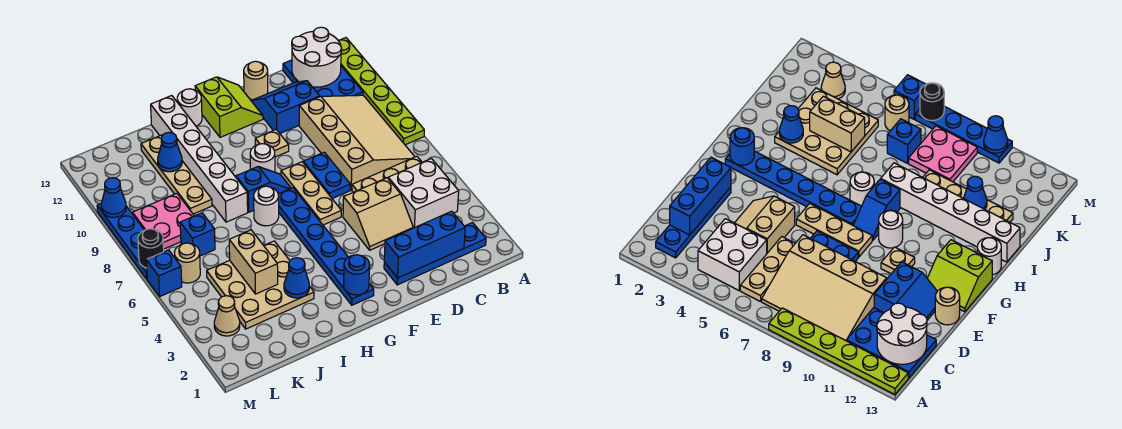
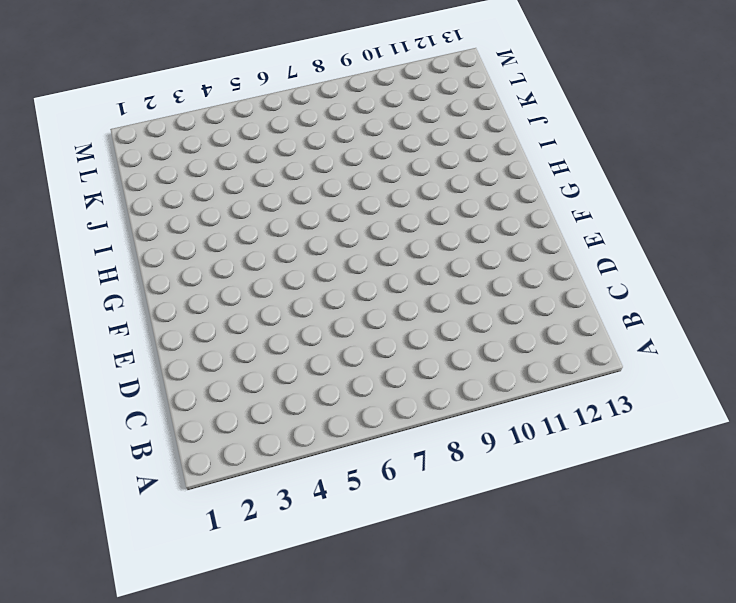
none -> lime plate A8:A13 level 1
none -> blue plate B2:E2 level 1
none -> white brick B4:C5 level 1
none -> tan plate B6:D6 level 1

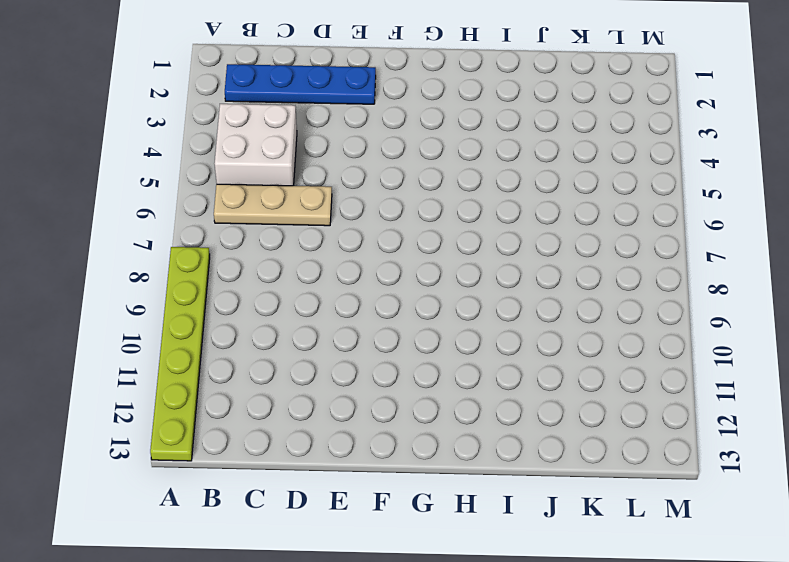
none -> tan slope B7:D10 level 1 top D
none -> blue plate B11:C13 level 1
none -> tan slope D4:E5 level 1 top 5
none -> blue slope D11:E12 level 1 top 11

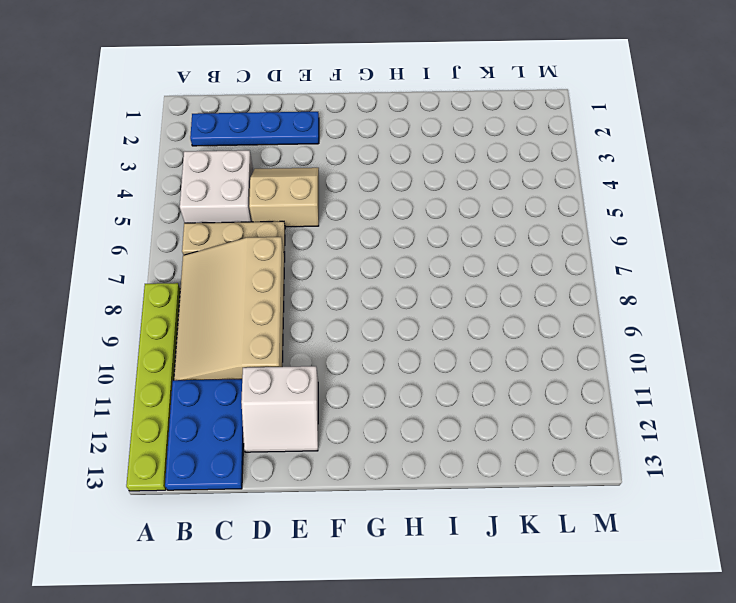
white slope D11:E12 level 1 top 11 -> blue slope D11:E12 level 1 top 11
none -> blue plate E7:E8 level 1
none -> tan round brick E13 level 1
none -> tan plate F6:F8 level 1
none -> tan plate F10 level 1

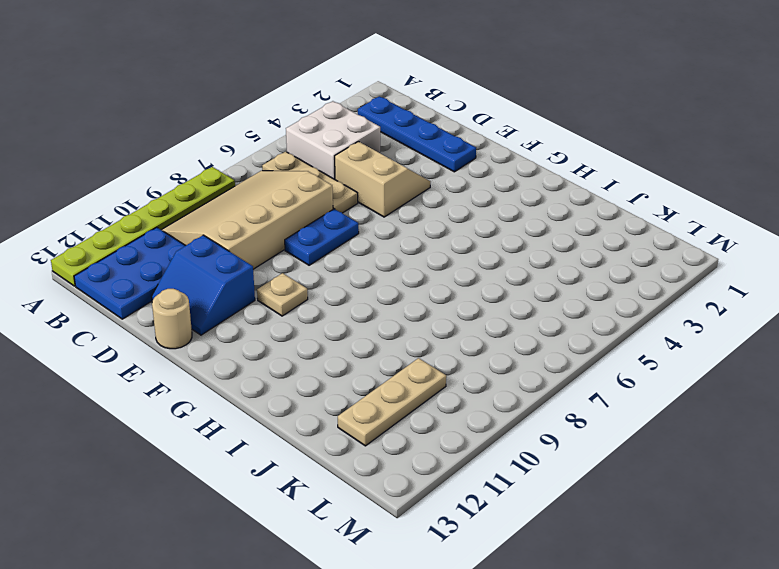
tan plate K10:K12 level 1 -> tan plate F6:F8 level 1
none -> lime slope F12:G13 level 1 top G
none -> blue plate G2:G7 level 1
none -> blue slope G8:H8 level 1 top H
none -> white round brick G9 level 1

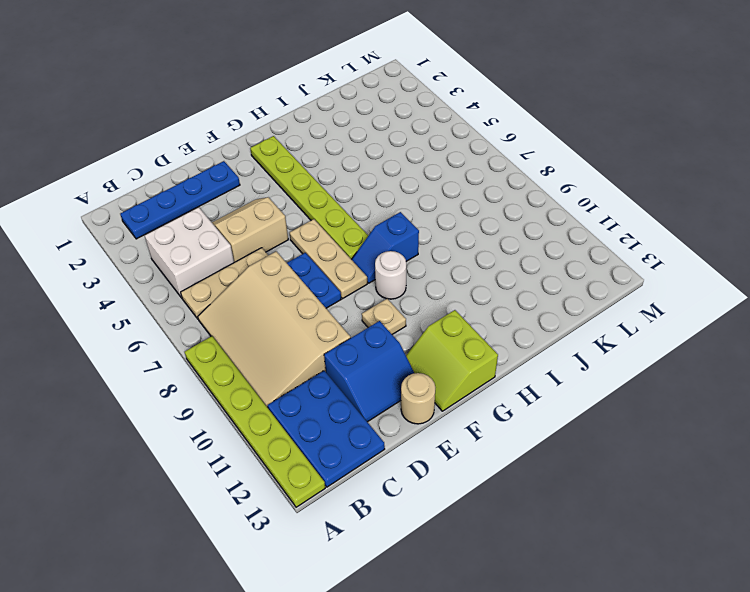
lime plate G2:G7 level 1 -> blue plate G2:G7 level 1
none -> white round brick H7 level 1
none -> white round brick H13 level 1
none -> tan plate I3:K5 level 1
none -> white brick I8:I13 level 1

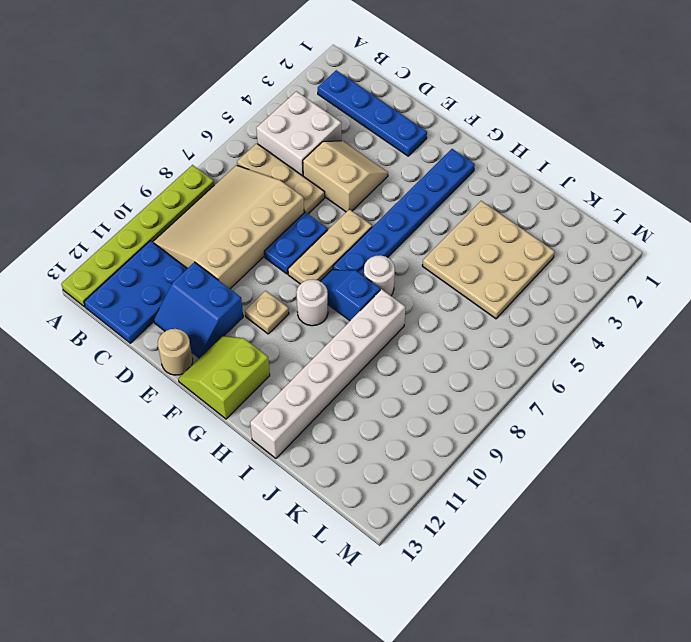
none -> white round brick H13 level 1
none -> tan plate J9:J12 level 1
none -> blue brick K7 level 1
none -> pink plate K8:L9 level 1

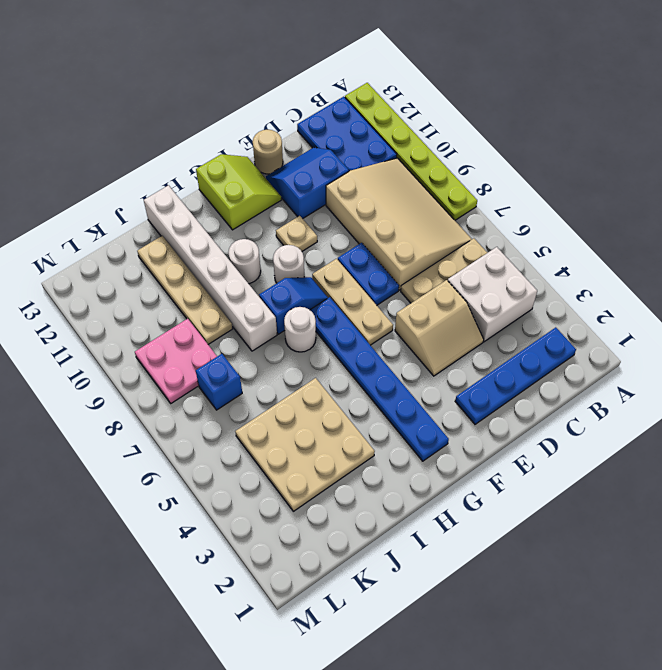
white round brick H10 level 1 -> white round brick H13 level 1
none -> tan cone L3 level 1
none -> tan round brick L6 level 1
none -> blue brick M6 level 1
none -> blue plate M7:M10 level 1

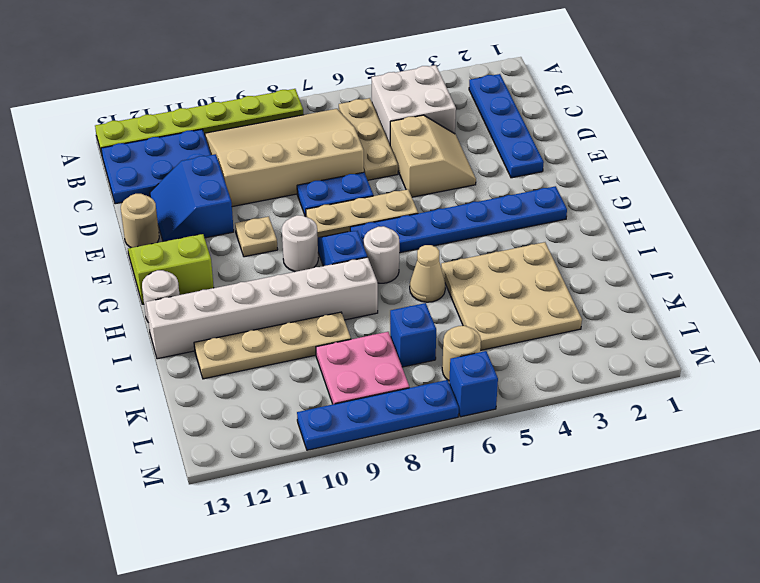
tan cone I6 level 1 -> tan cone L3 level 1
none -> white round brick B12:C13 level 2
none -> blue brick C2:E2 level 2
none -> blue round brick G2 level 2
none -> blue cone I3 level 2

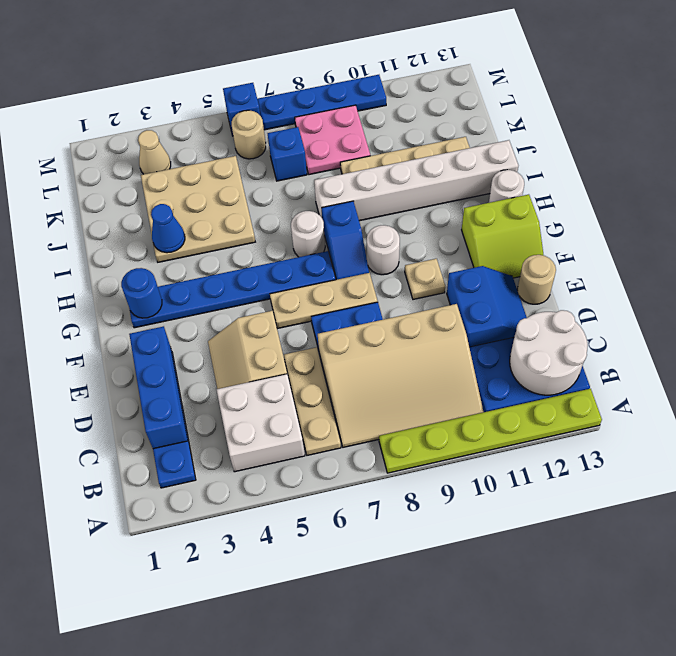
none -> tan brick J4:J5 level 2
none -> blue cone J11 level 2
none -> black round brick M7 level 2
none -> blue cone M10 level 2

